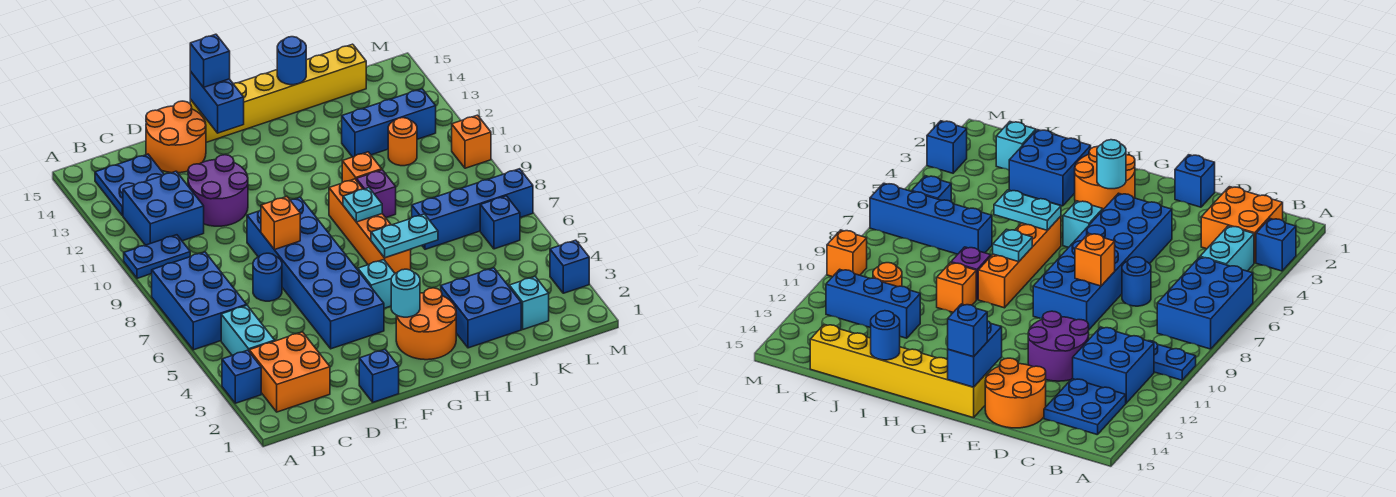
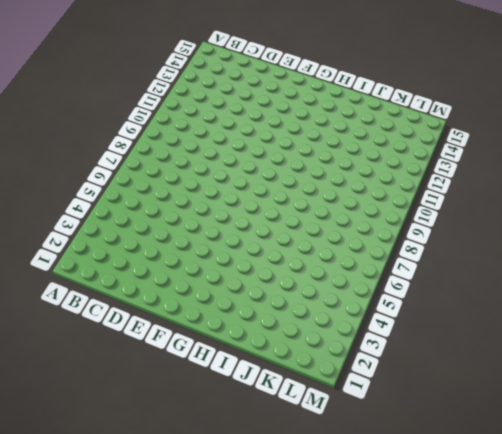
none -> blue brick A3 level 1
none -> blue brick A6:B8 level 1
none -> blue plate A10:B10 level 1
none -> orange brick B2:C3 level 1

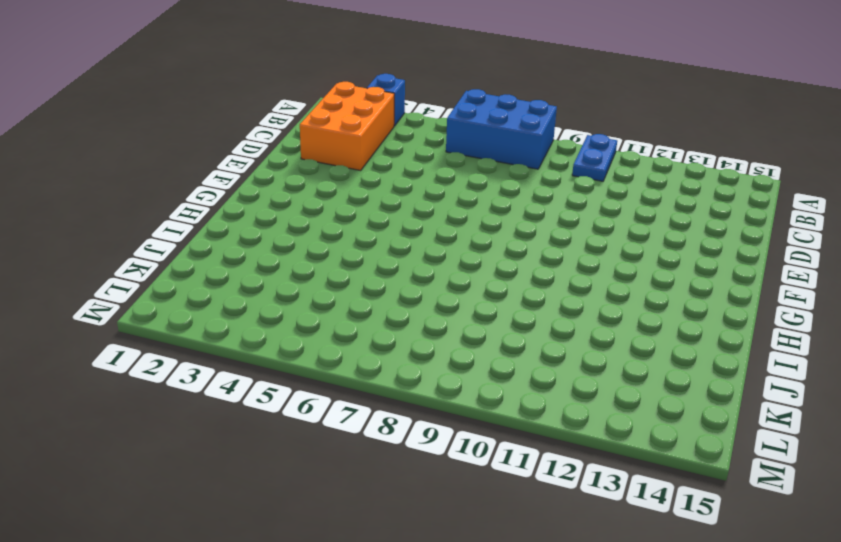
orange brick B2:D3 level 1 -> orange brick B2:C3 level 1
none -> cyan brick B4:B5 level 1
none -> blue brick B11:C12 level 1
none -> blue plate B13:C14 level 1
none -> blue round brick D7 level 1

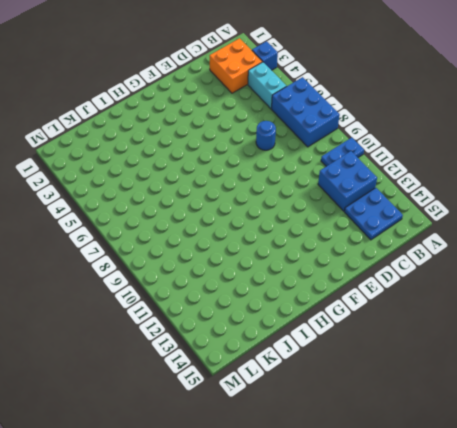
none -> purple round brick D11:E12 level 1
none -> orange round brick D14:E15 level 1
none -> blue brick E1 level 1
none -> blue brick E4:F9 level 1

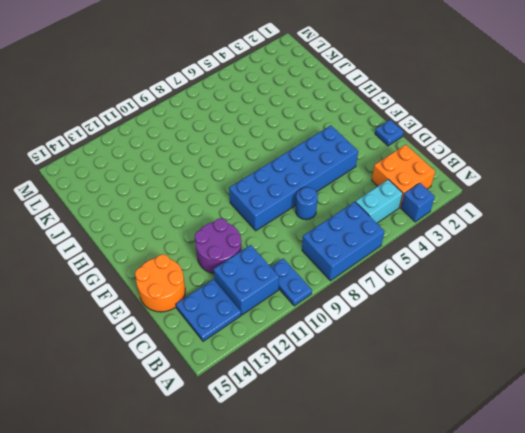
blue plate E1 level 1 -> blue brick E1 level 1
none -> yellow brick F15:K15 level 1
none -> orange round brick G2:H3 level 1
none -> cyan brick G5 level 1
none -> orange brick H6:H9 level 1

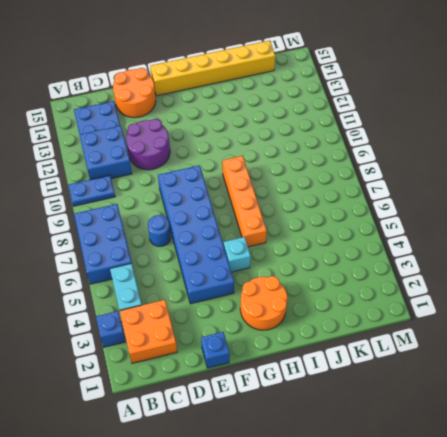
none -> blue brick I2:J3 level 1
none -> purple brick I9 level 1
none -> orange brick I10 level 1
none -> blue brick J7:M7 level 1

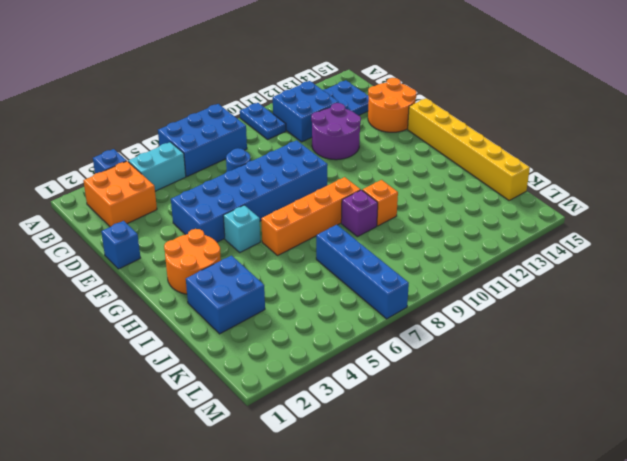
none -> blue brick J12:L12 level 1
none -> cyan brick K2 level 1
none -> orange round brick K11 level 1
none -> blue brick L6 level 1

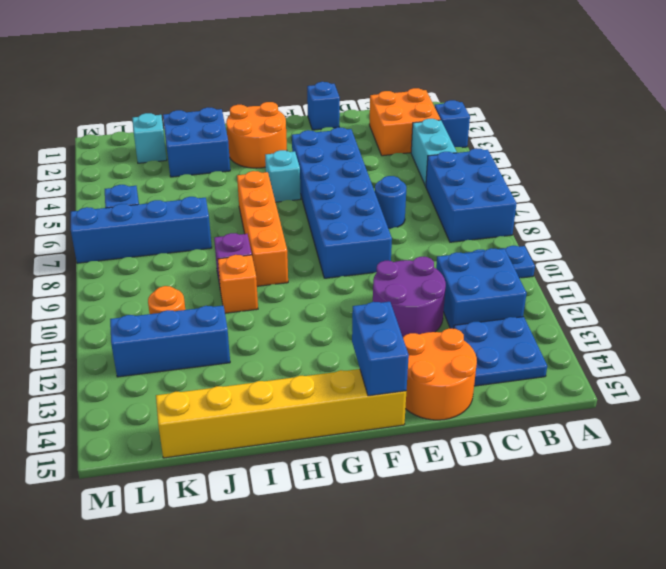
none -> blue brick M3 level 1
none -> orange brick M10 level 1
none -> orange brick E8 level 2
none -> cyan round brick G3 level 2

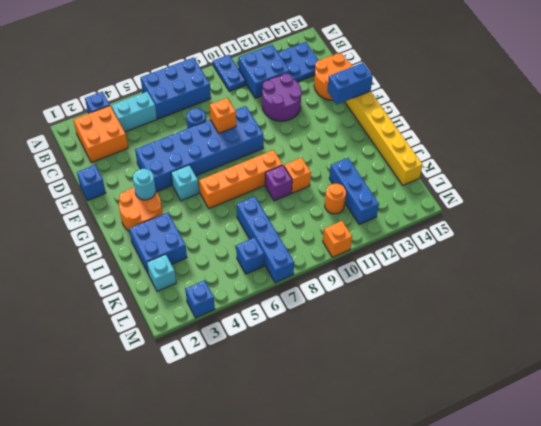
none -> cyan plate H6:I6 level 2
none -> cyan plate H8 level 2
none -> blue round brick I15 level 2
none -> blue brick F15 level 3

